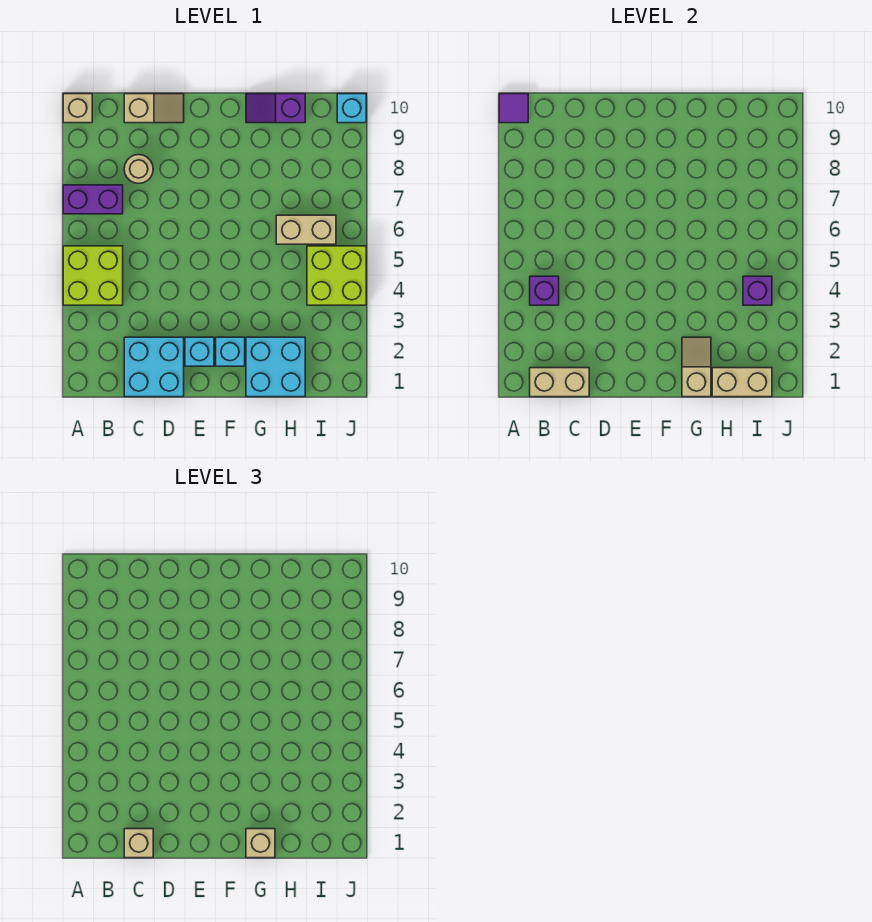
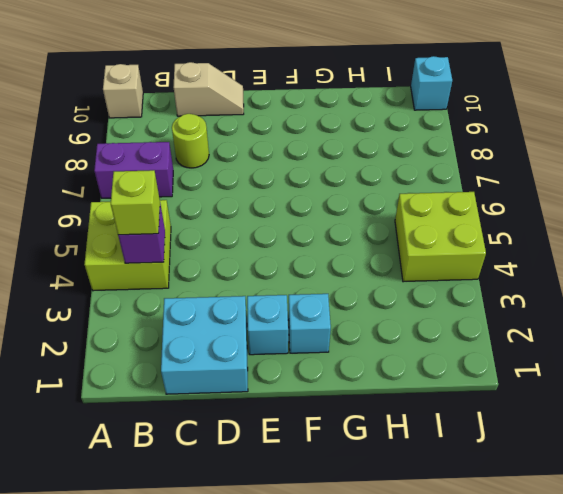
lime brick B4 level 3 -> none
lime round brick C8 level 1 -> tan round brick C8 level 1
none -> cyan brick G1:H2 level 1
none -> purple slope G10:H10 level 1 top H
none -> tan brick H6:I6 level 1

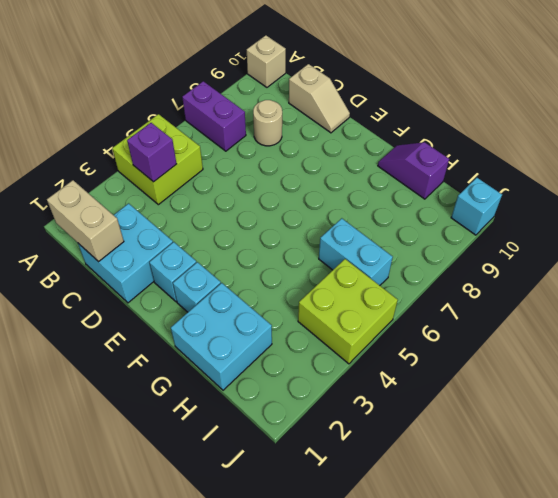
cyan brick H6:I6 level 1 -> tan brick H6:I6 level 1
none -> purple tile A10 level 2
none -> tan slope G1:G2 level 2 top 1
none -> tan brick H1:I1 level 2

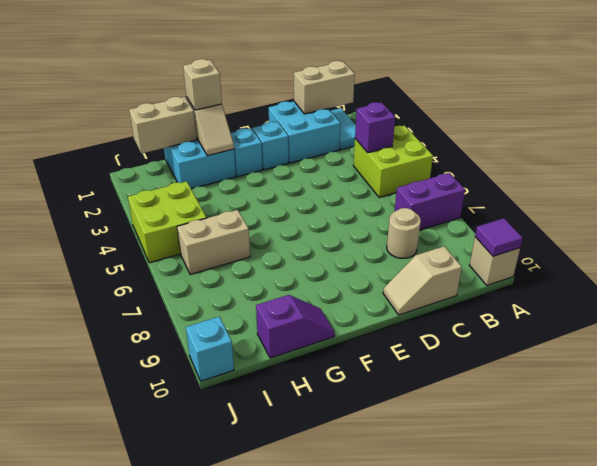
cyan tile B1:B2 level 1 -> none
none -> purple brick I4 level 2
none -> tan brick C1 level 3

